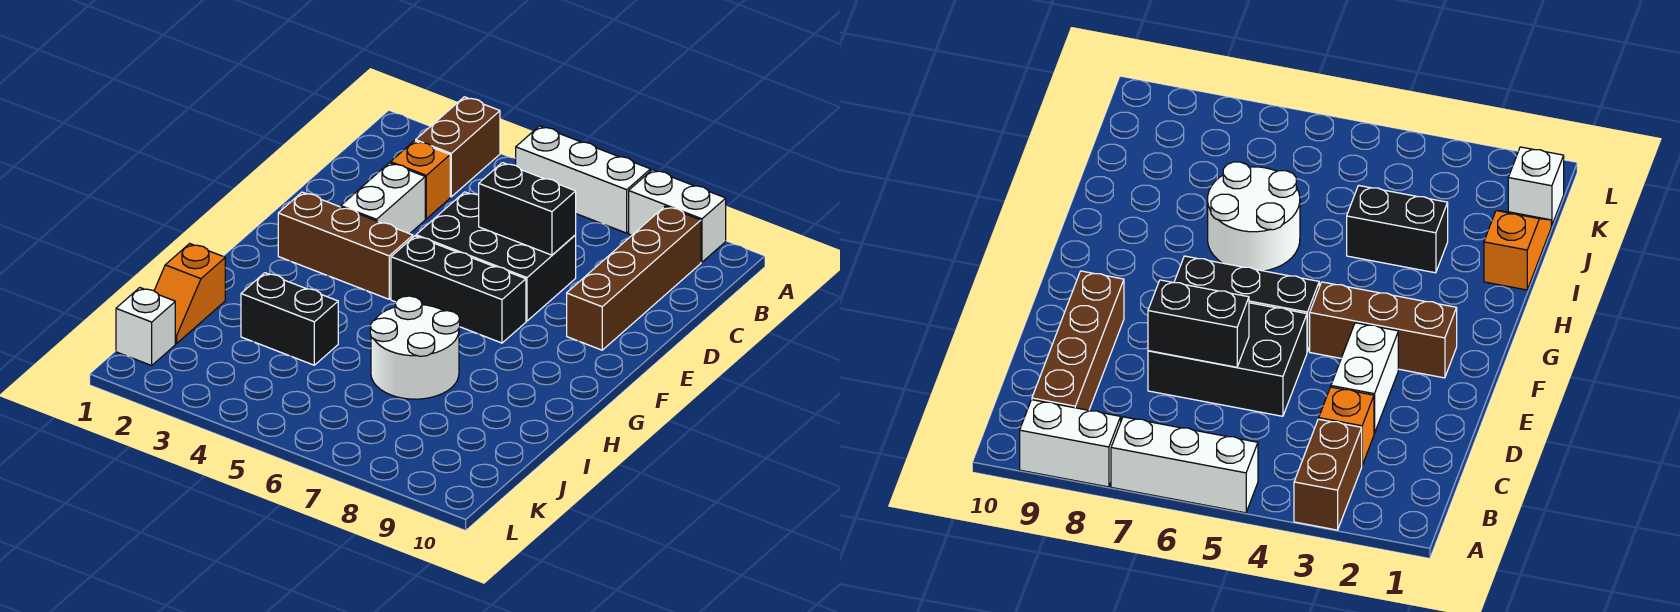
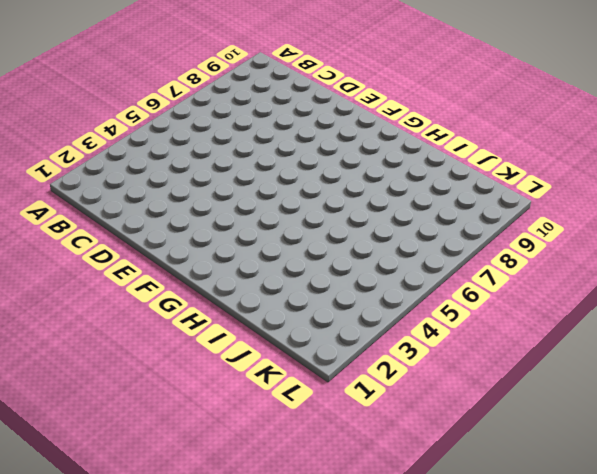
none -> brown brick A3:B3 level 1
none -> white brick A5:A7 level 1
none -> white brick A8:A9 level 1

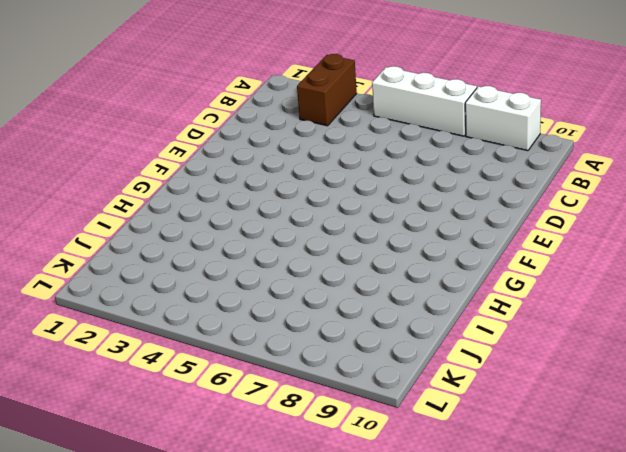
none -> brown brick B9:E9 level 1
none -> orange brick C3 level 1
none -> white brick D3:E3 level 1

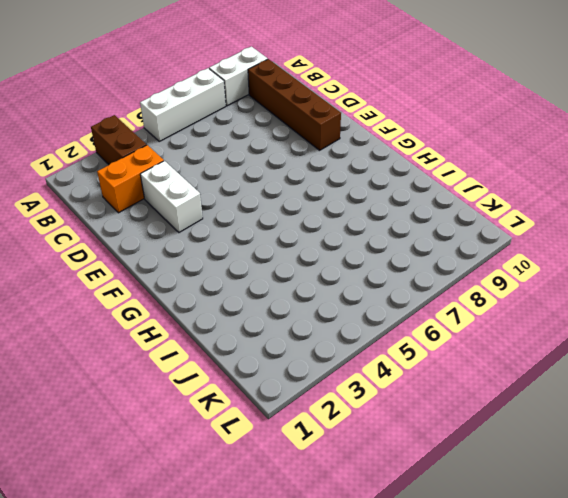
orange brick C2:C3 level 1 -> orange brick C3 level 1
none -> black brick D5:E7 level 1
none -> brown brick F2:F4 level 1
none -> black brick F5:F7 level 1

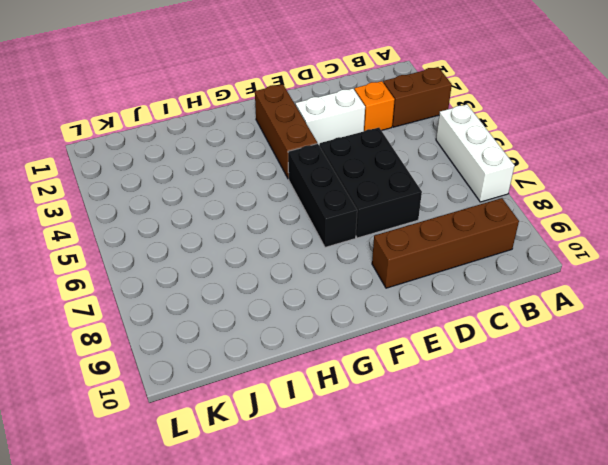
none -> white brick A8:A9 level 1
none -> white round brick H6:I7 level 1
none -> orange slope I1:J1 level 1 top I

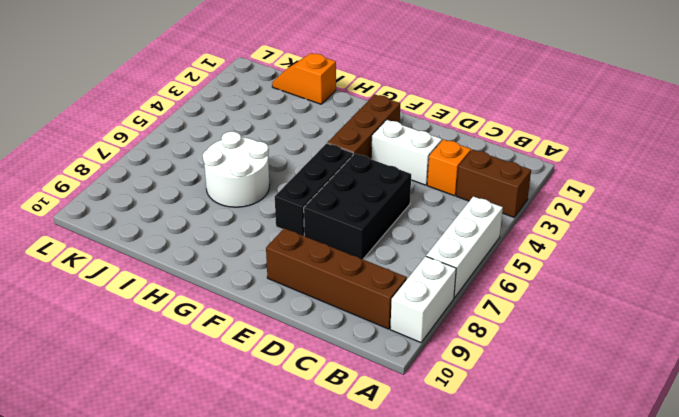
none -> black brick I3:I4 level 1
none -> white brick K1 level 1
none -> black brick D6:D7 level 2

